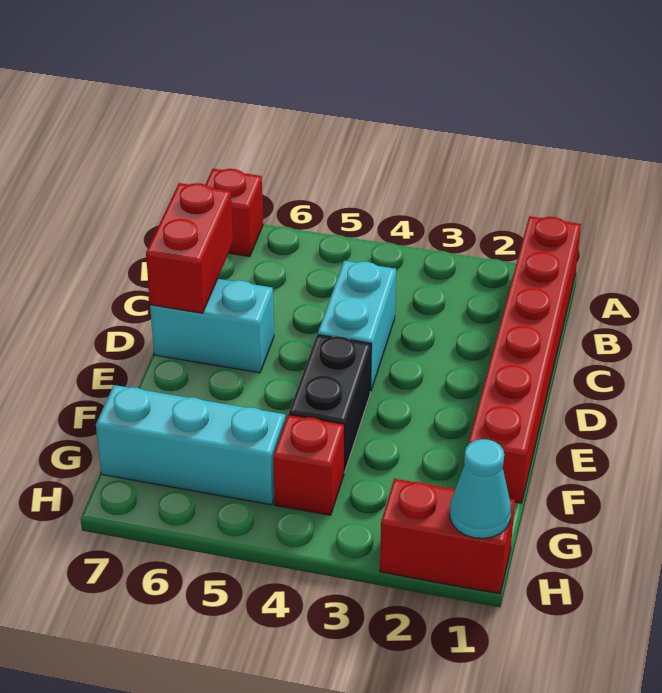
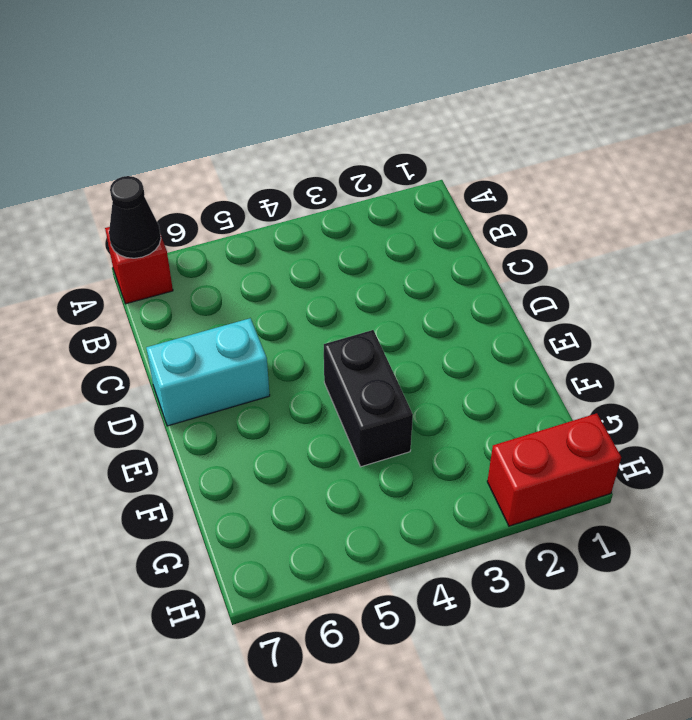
black cone A7 level 2 -> none
none -> red brick A1:F1 level 1
none -> cyan brick C4:D4 level 1

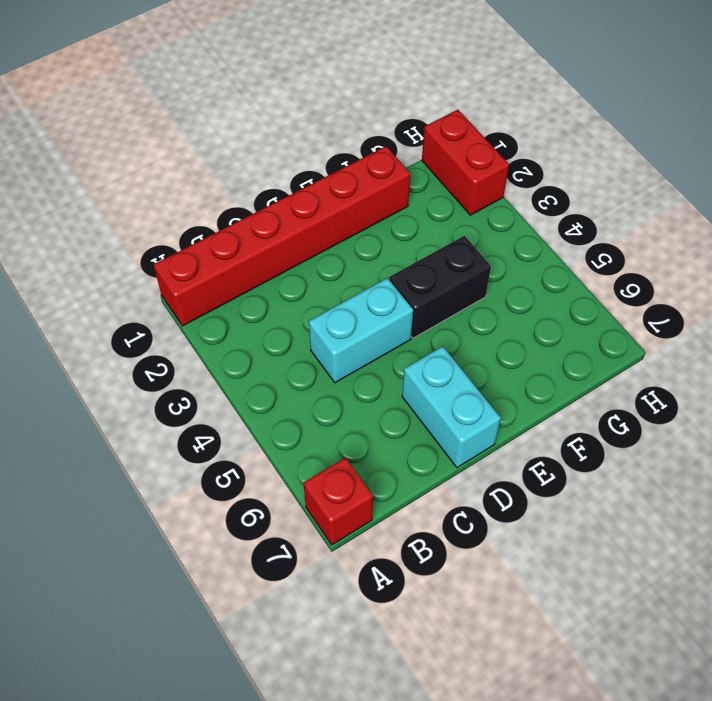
none -> red brick G4 level 1
none -> cyan brick G5:G7 level 1

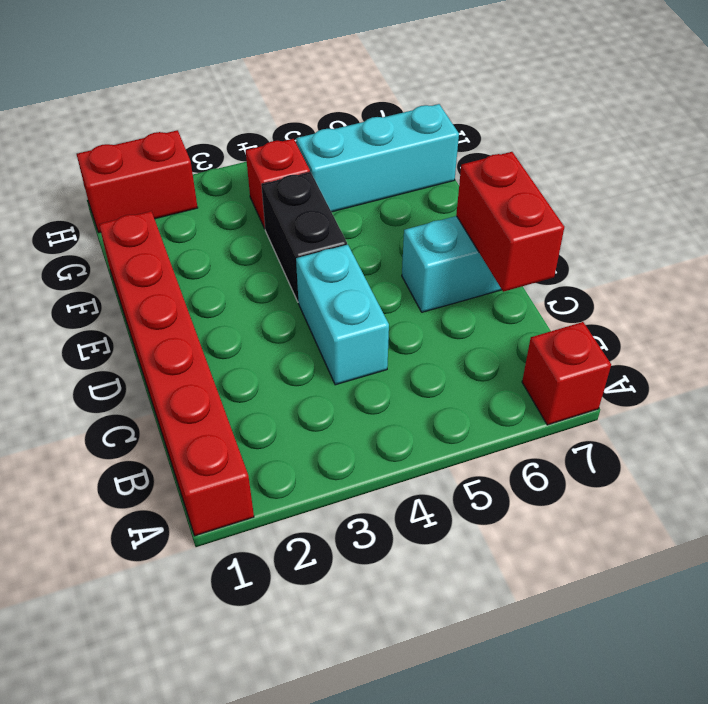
none -> cyan cone H1 level 2

